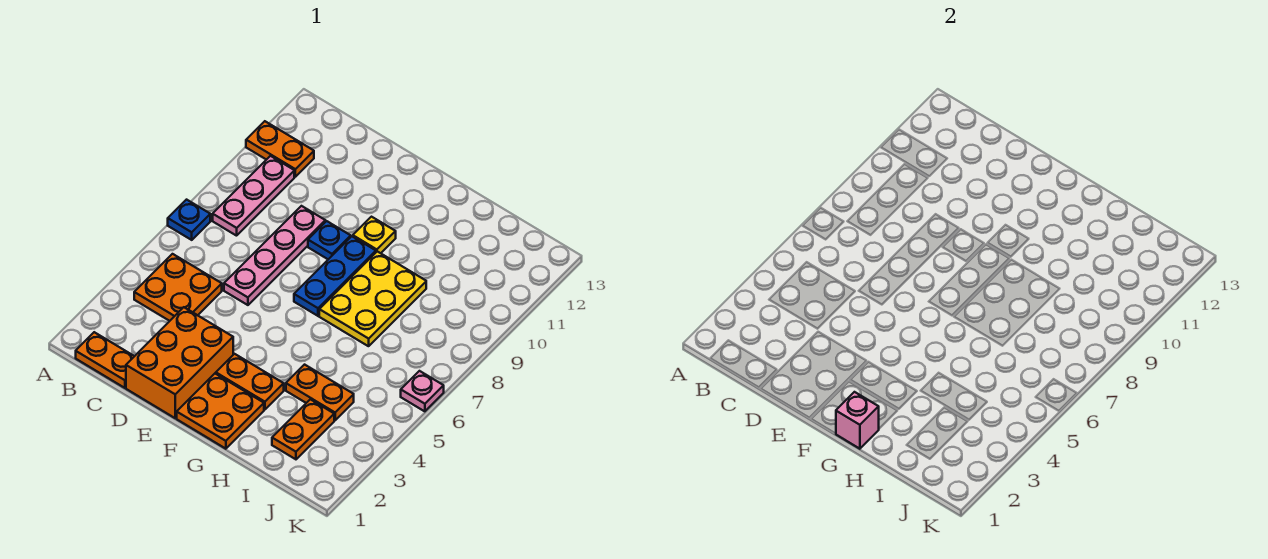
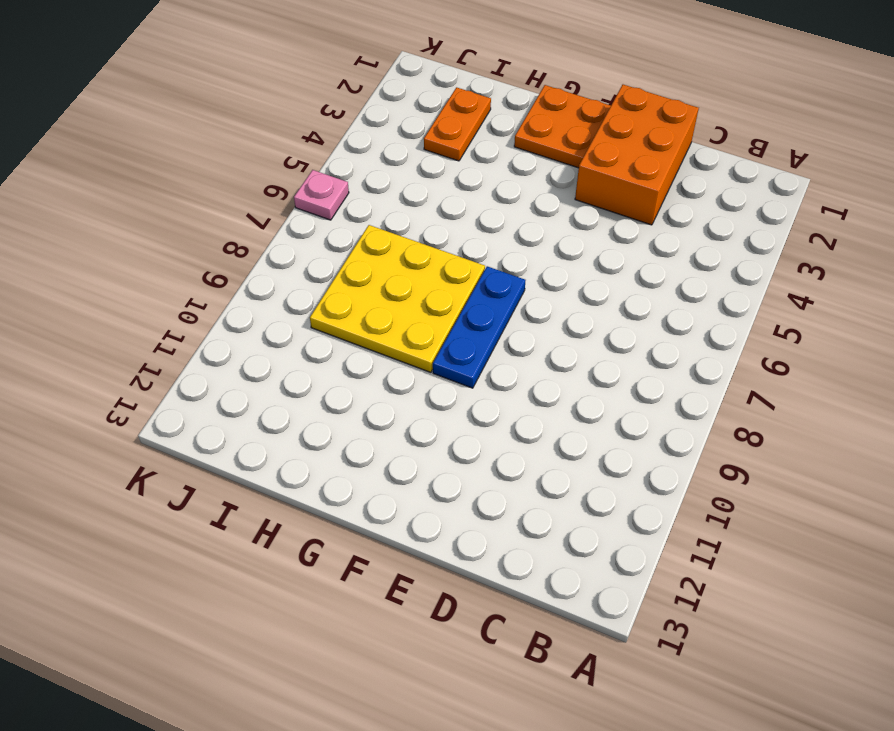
yellow plate G7:I9 level 1 -> yellow plate G7:H9 level 1
none -> blue plate A7 level 1
none -> orange plate A11:B11 level 1
none -> orange plate B1:C1 level 1

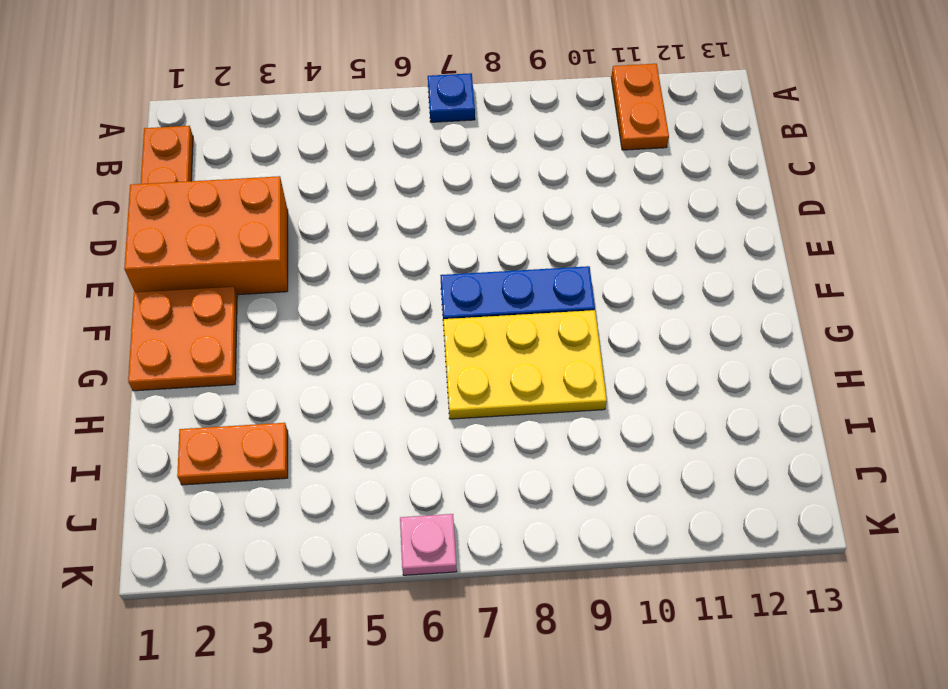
none -> orange plate B4:C5 level 1
none -> pink plate B8:B10 level 1
none -> pink plate D6:D9 level 1

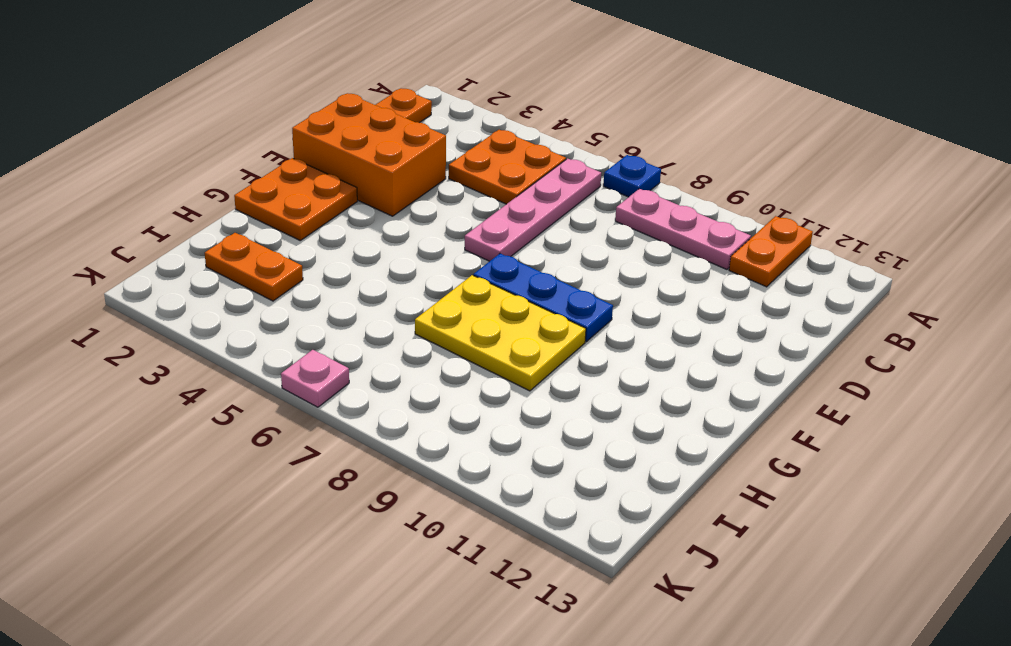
pink plate B6:E6 level 1 -> pink plate D6:D9 level 1
none -> blue plate E9 level 1
none -> orange plate F3:G3 level 1
none -> yellow plate F10 level 1

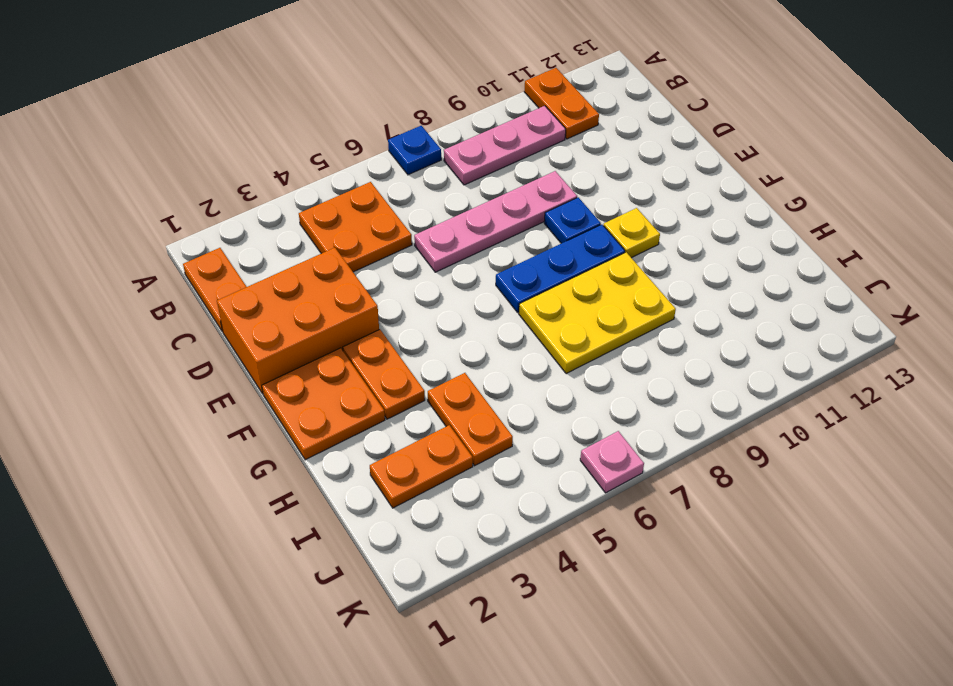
none -> pink brick G1 level 2

